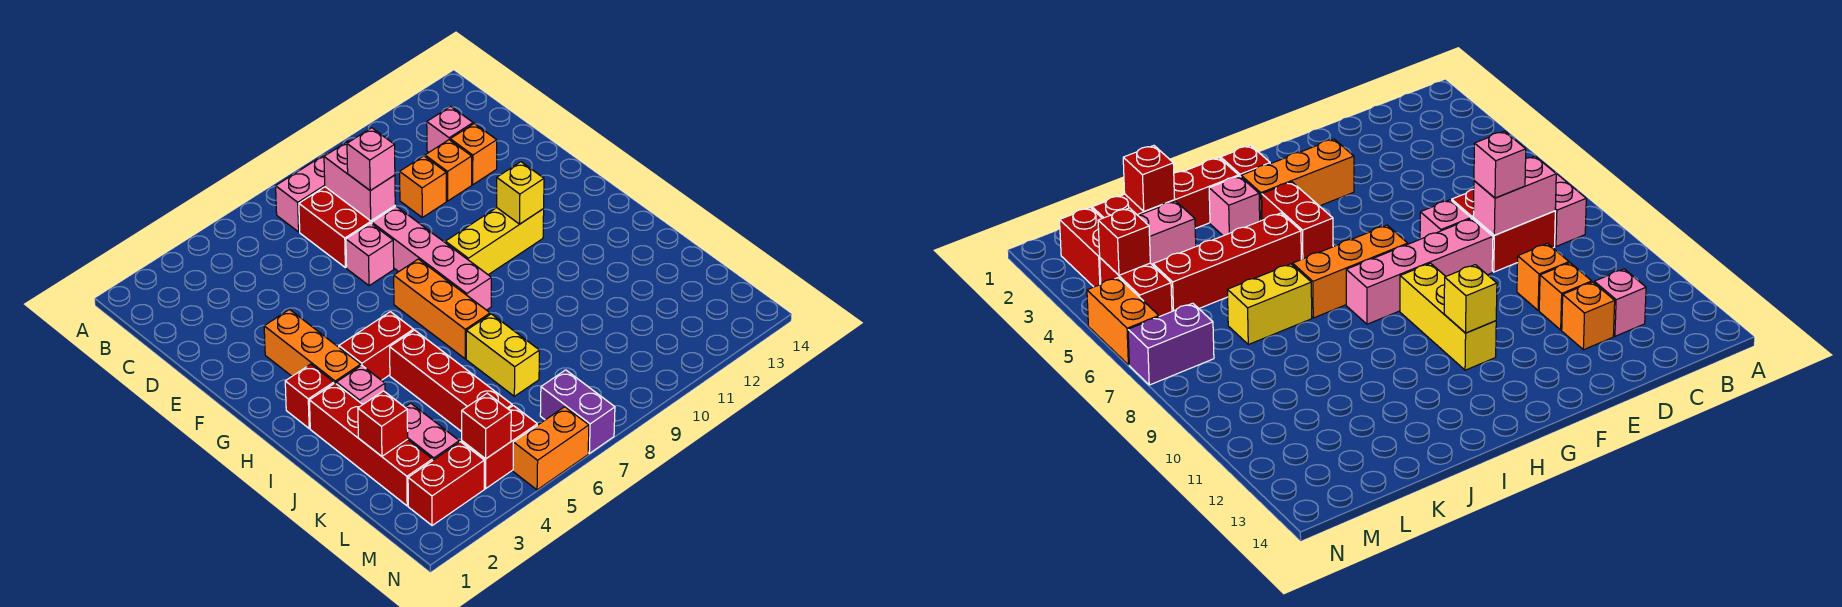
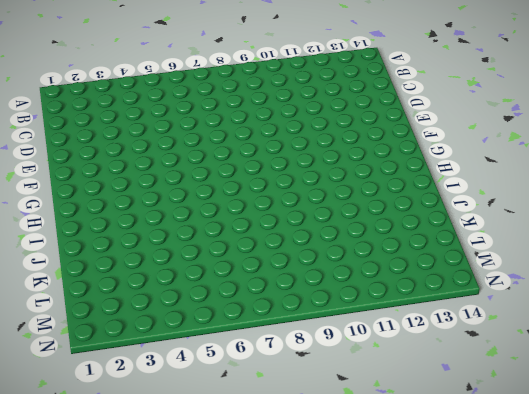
none -> pink brick B7:B8 level 1
none -> red brick C7:D8 level 1
none -> pink brick C12 level 1

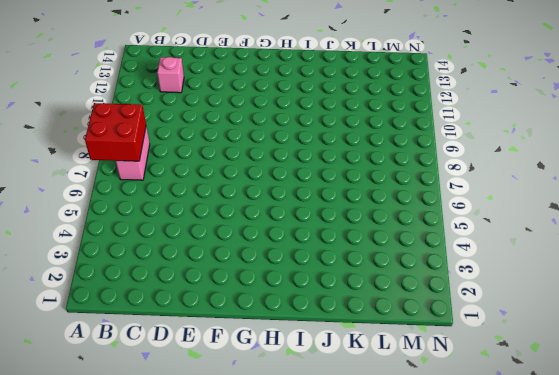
red brick A7:B8 level 2 -> red brick C7:D8 level 1
none -> orange brick D10 level 1
none -> orange brick D11 level 1
none -> orange brick D12 level 1

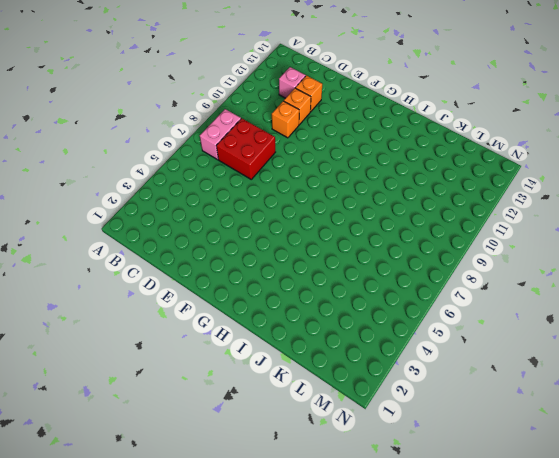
none -> pink brick E7 level 1
none -> pink brick E8:H8 level 1
none -> orange brick F3:H3 level 1

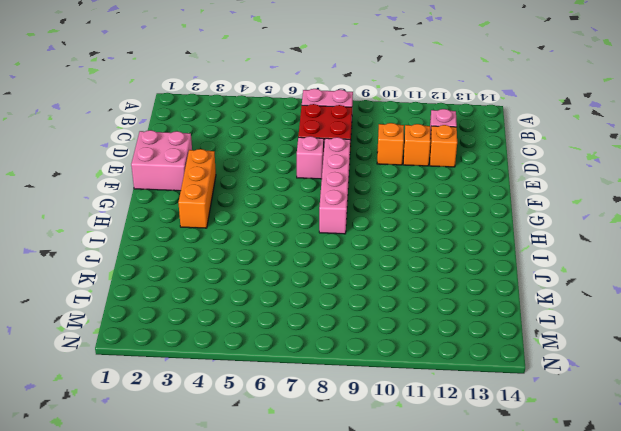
pink brick E1:F2 level 1 -> none
none -> orange brick G7:I7 level 1
none -> yellow brick G9:G11 level 1
none -> red brick H2 level 1

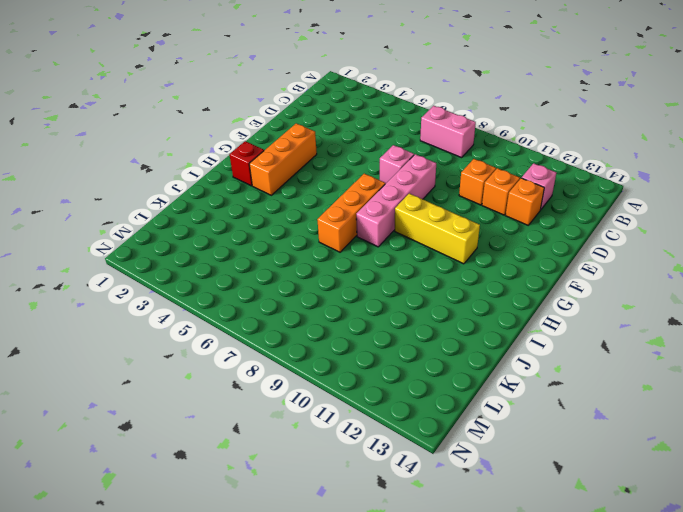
none -> red brick C7:D8 level 1
none -> red brick H4:H5 level 1
none -> red brick I2:L2 level 1

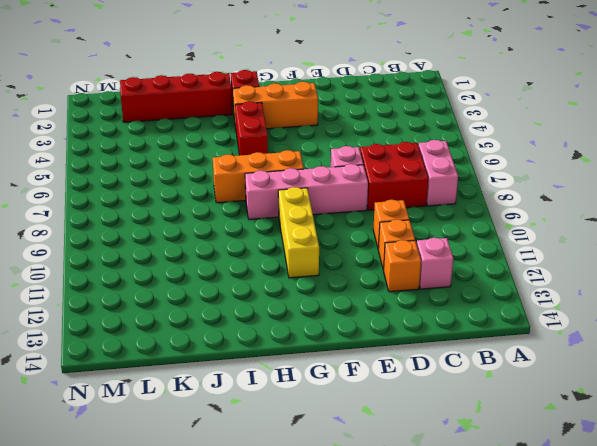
none -> pink brick I3 level 1
none -> red brick I5:L5 level 1
none -> yellow brick J7:K7 level 1

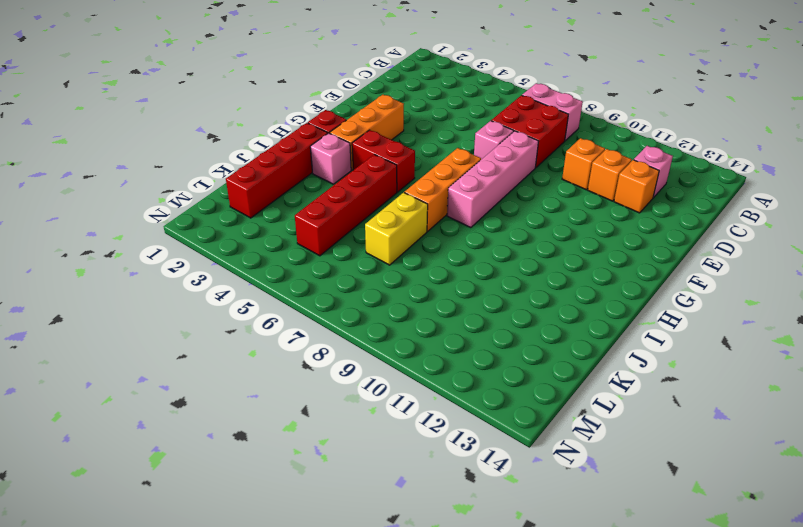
none -> yellow brick G9:G11 level 1
none -> pink brick K3:L3 level 1
none -> red brick M2:M3 level 1

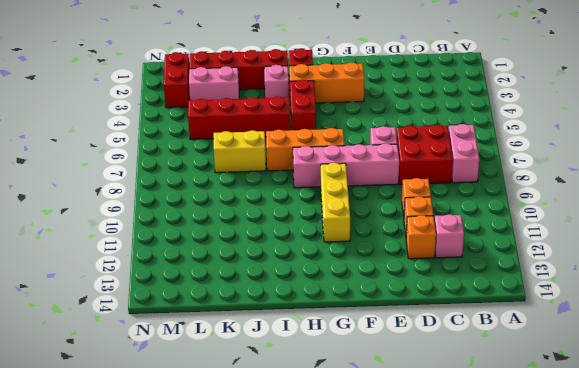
none -> red brick M4:M5 level 1
none -> purple brick M7:N7 level 1
none -> orange brick N5:N6 level 1

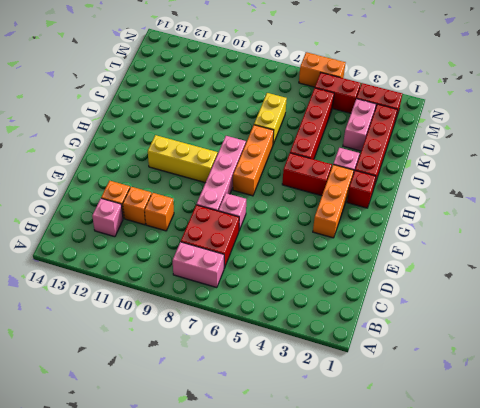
none -> purple brick M7:N7 level 1
none -> pink brick C8:D8 level 2
none -> yellow brick G11 level 2

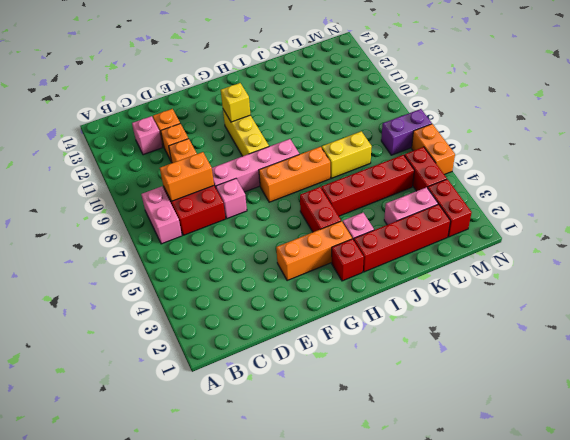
orange brick C8:D8 level 2 -> pink brick C8:D8 level 2
none -> red brick K2 level 2
none -> red brick M4 level 2
none -> pink brick D8 level 3

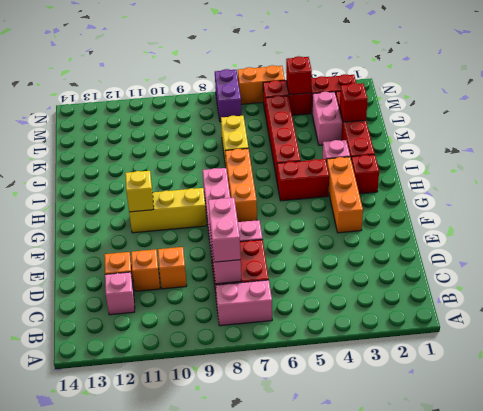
pink brick C8:D8 level 3 -> pink brick D8 level 3

